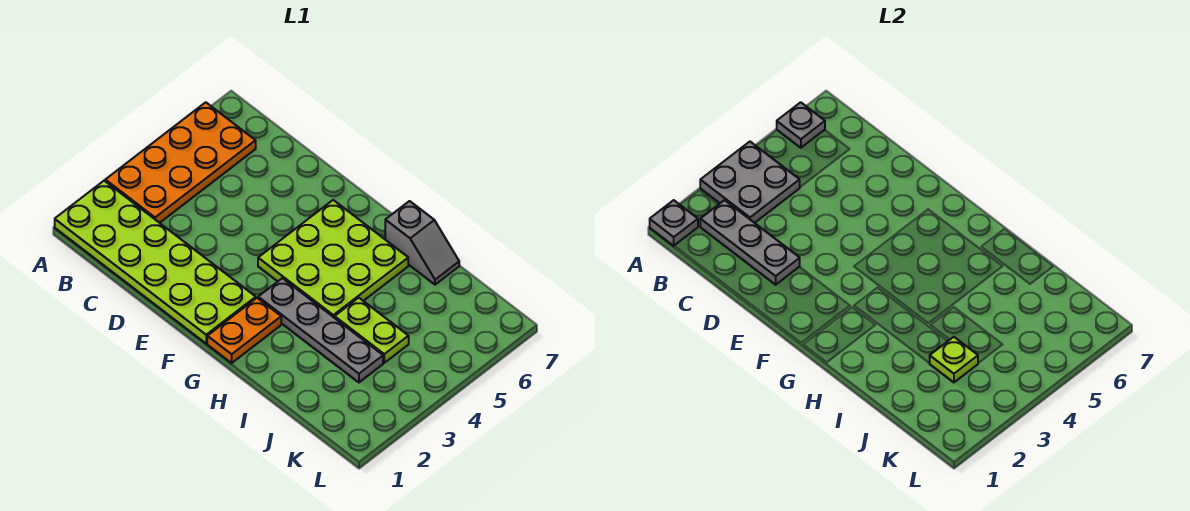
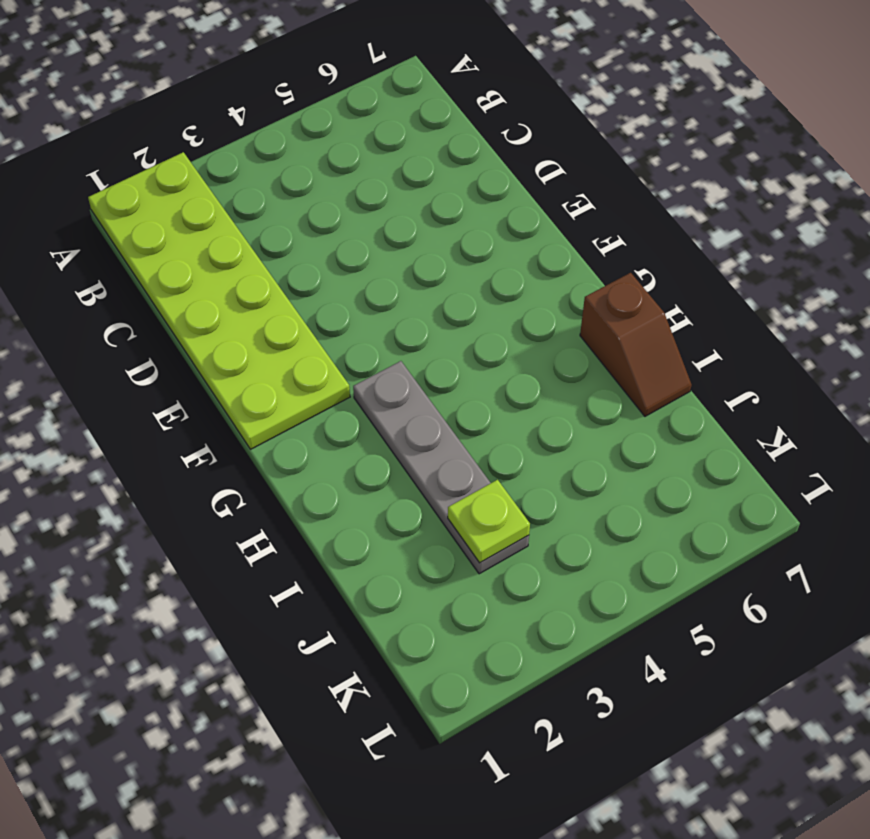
brown slope H7:I7 level 1 top H -> grey slope H7:I7 level 1 top H
none -> orange plate A3:B6 level 1
none -> lime plate F4:H6 level 1
none -> orange plate G1:G2 level 1

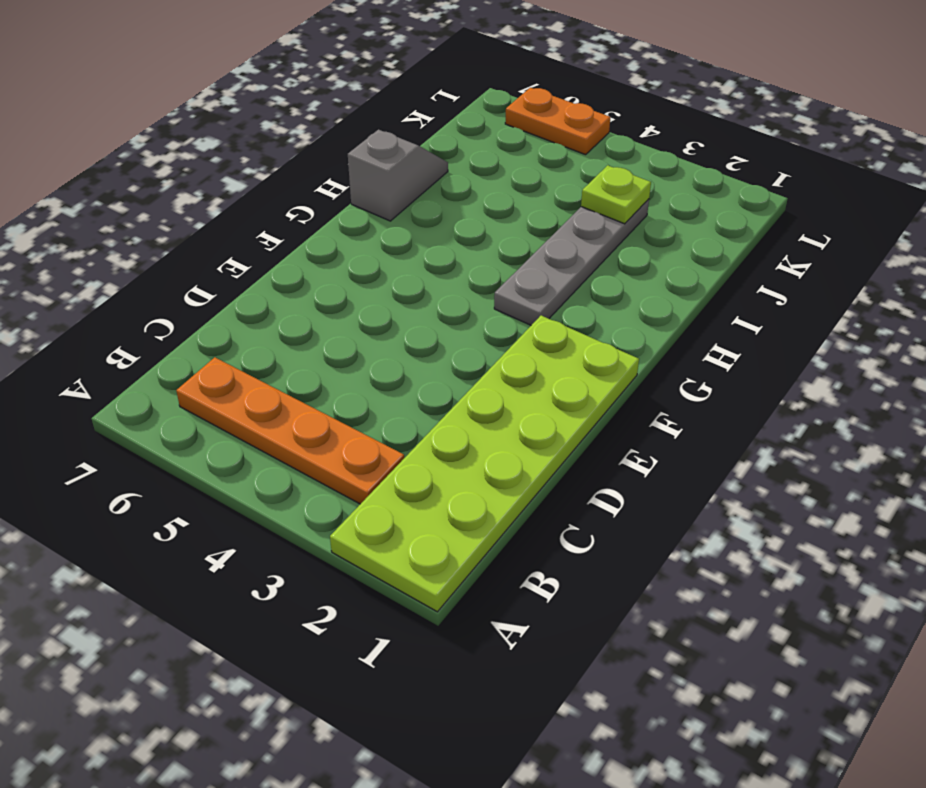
orange plate B3:B6 level 1 -> orange plate A3:B6 level 1
orange plate L5:L6 level 1 -> orange plate G1:G2 level 1
none -> lime plate F4:H6 level 1
none -> lime plate I4:J4 level 1
none -> grey plate A1 level 2

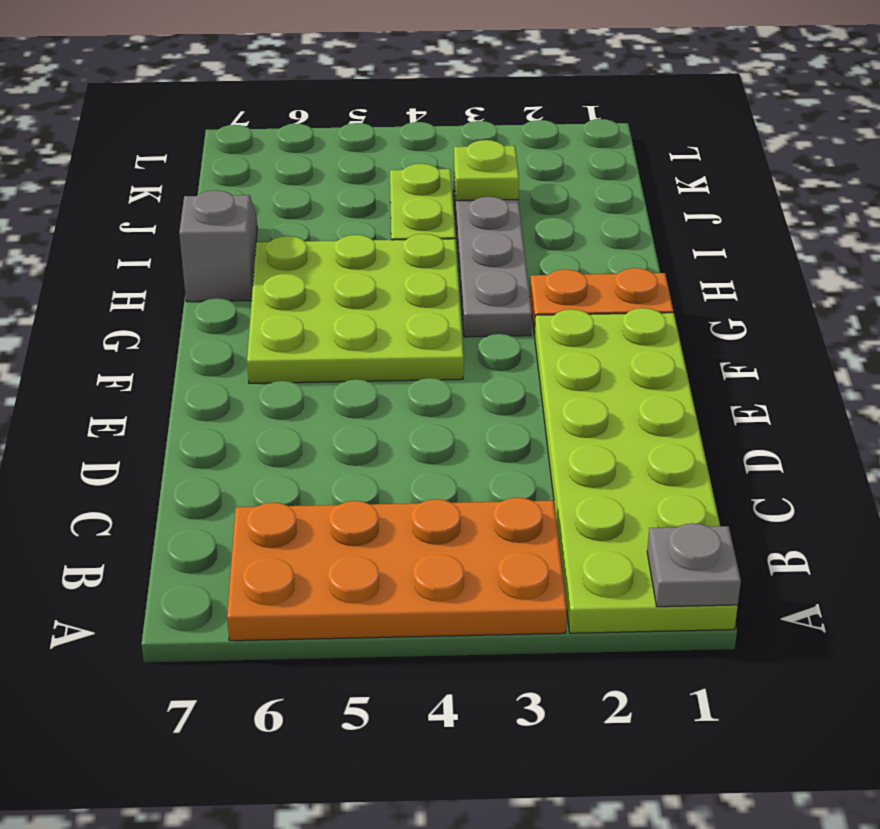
none -> grey plate A3:B4 level 2
none -> grey plate A6 level 2
none -> grey plate B2:D2 level 2

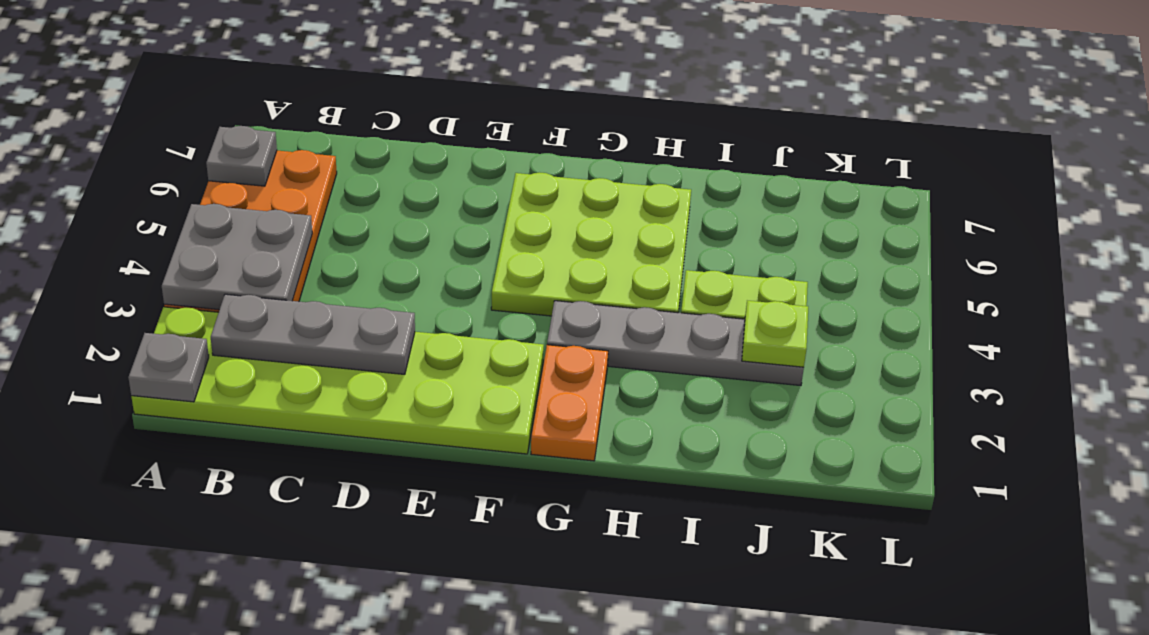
none -> grey slope H7:I7 level 1 top H

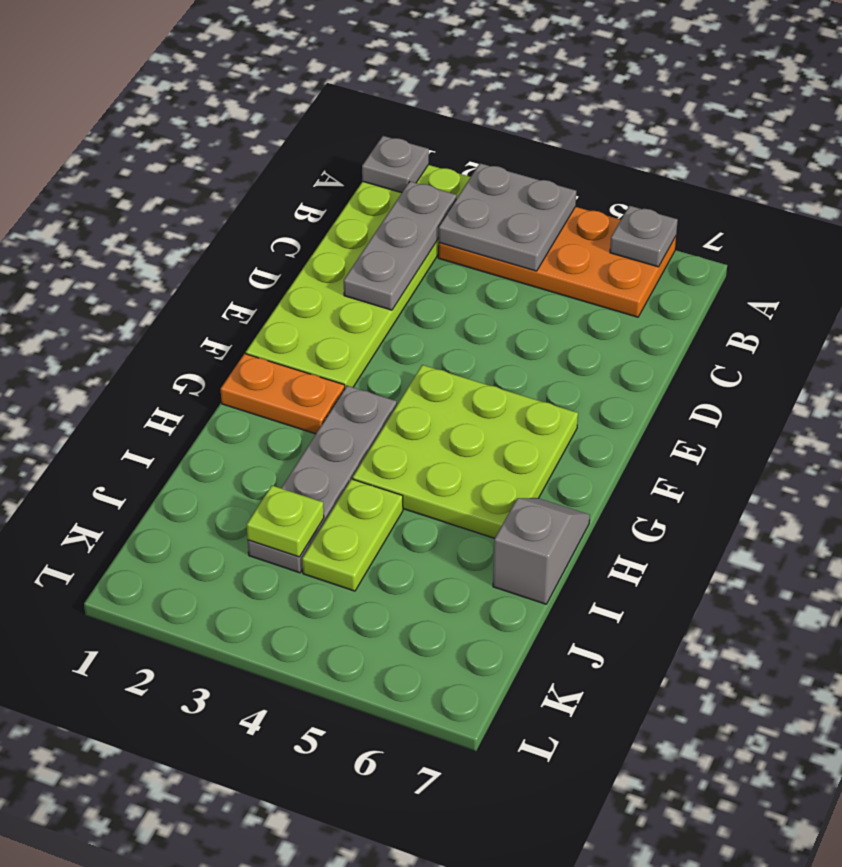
grey slope H7:I7 level 1 top I -> grey slope H7:I7 level 1 top H

